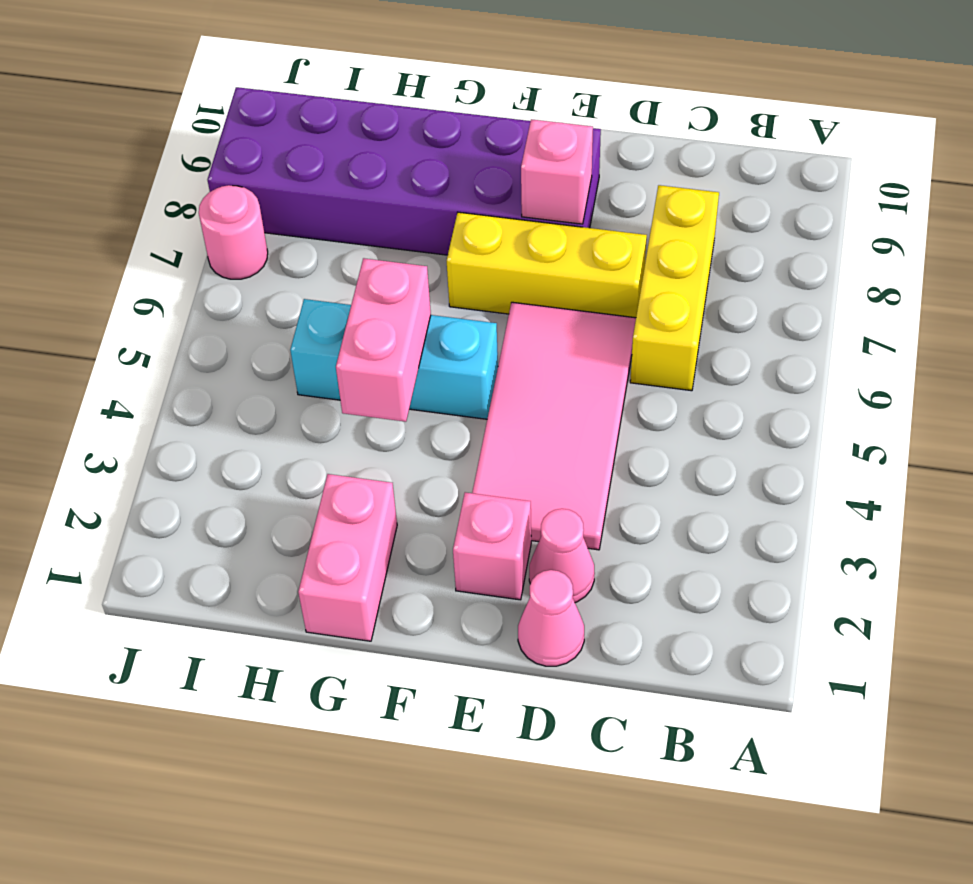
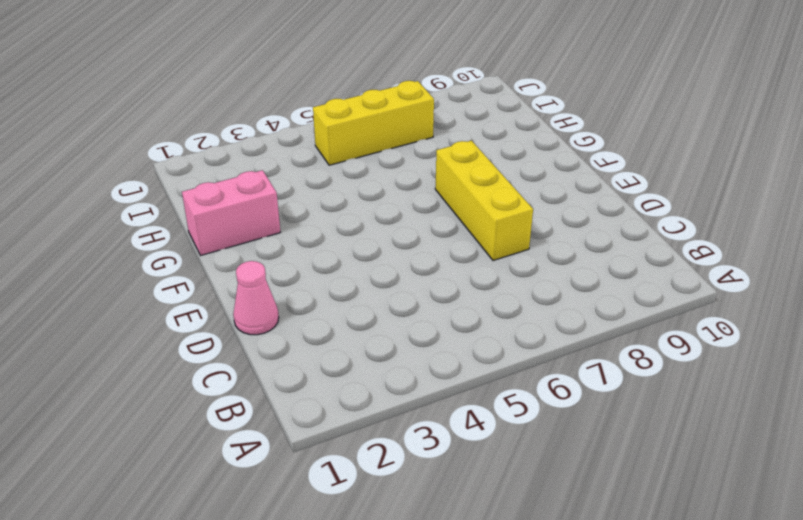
yellow brick I5:I7 level 1 -> yellow brick C6:C8 level 1
none -> pink cone D2 level 1
none -> pink tile D3:E6 level 1
none -> pink brick E2 level 1

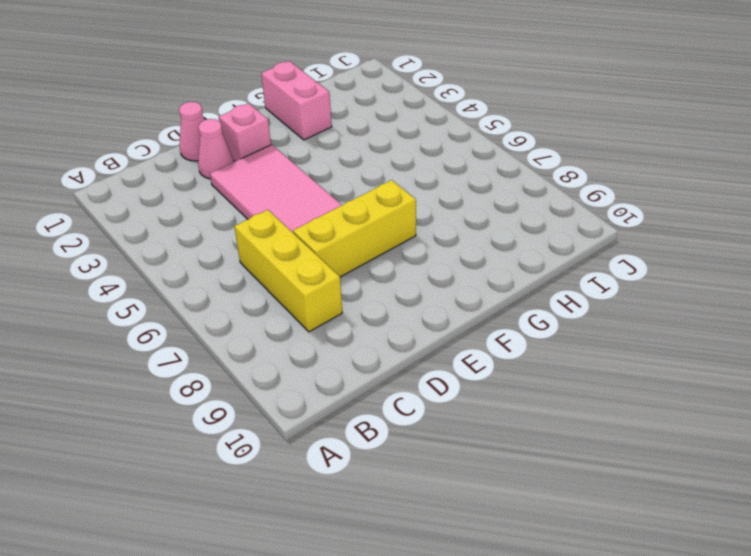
none -> purple brick E8:J9 level 1
none -> cyan brick F5:H5 level 1
none -> pink round brick J7 level 1

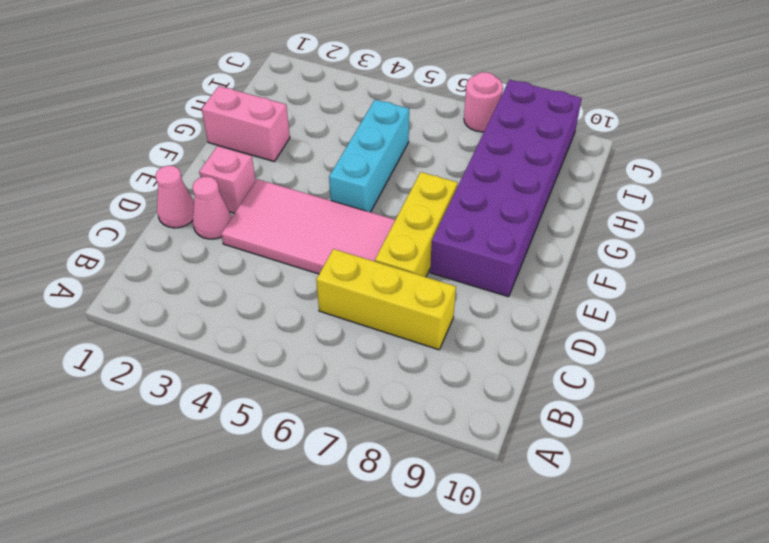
none -> pink brick E8 level 2
none -> pink brick G4:G5 level 2

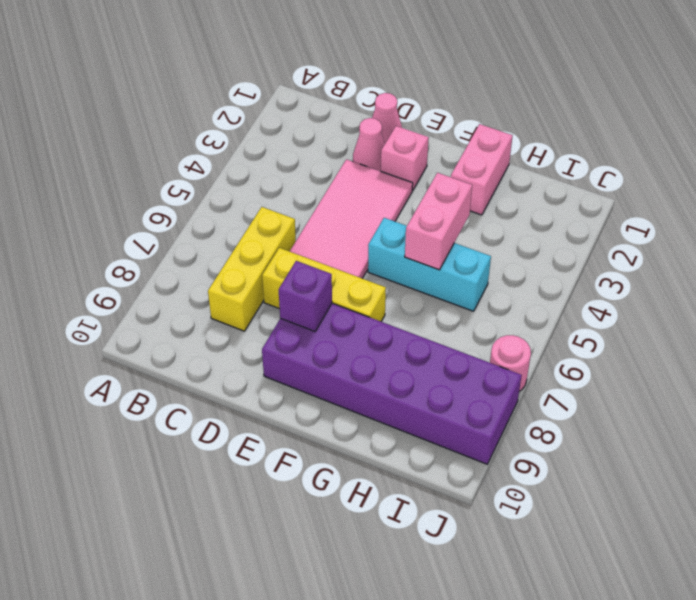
purple brick E8 level 2 -> pink brick E8 level 2

